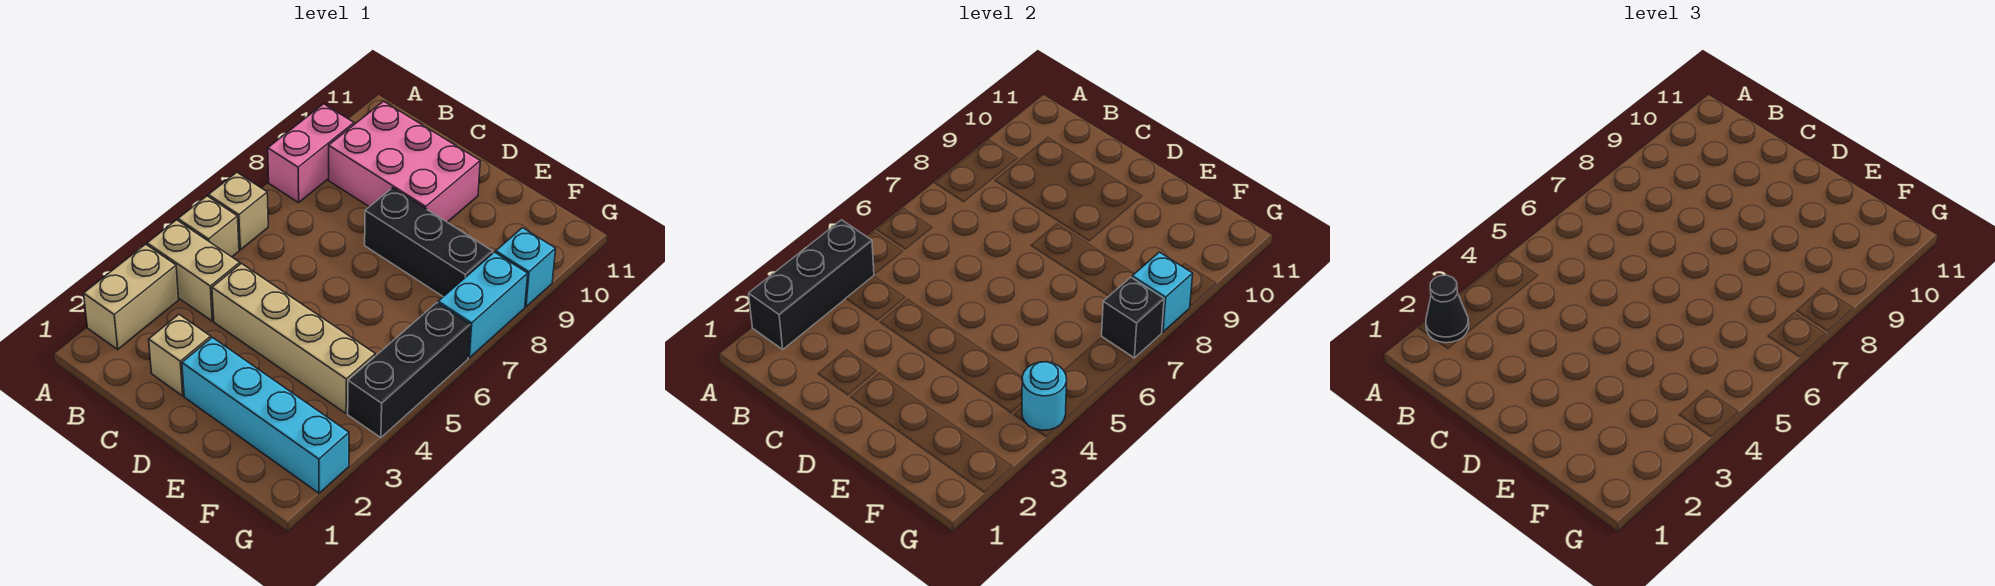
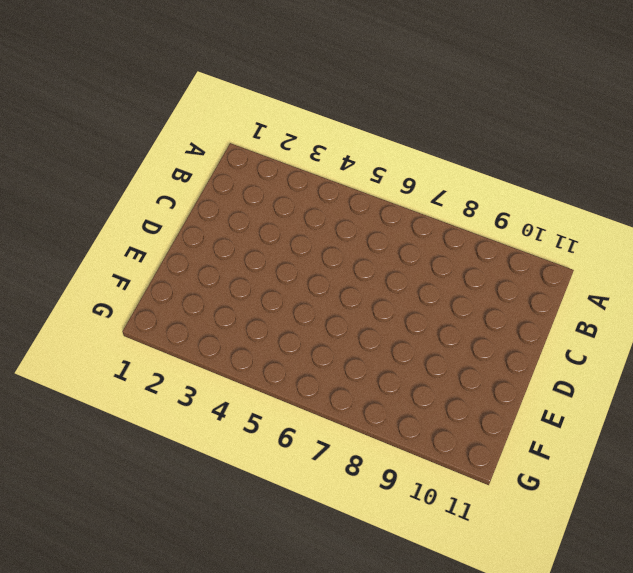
none -> tan brick A2:A3 level 1
none -> tan brick A4:B4 level 1
none -> tan brick A5 level 1

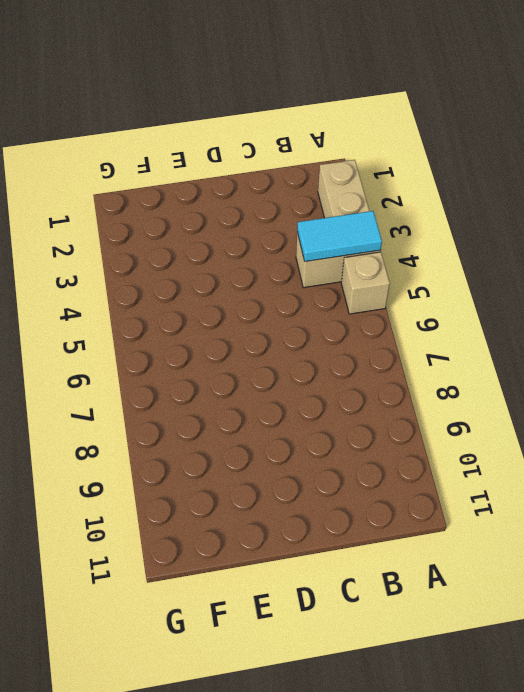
cyan tile A4:B4 level 2 -> black brick A2:A4 level 2
none -> tan brick A6 level 1
none -> pink brick A8:A9 level 1
none -> pink brick B9:D10 level 1

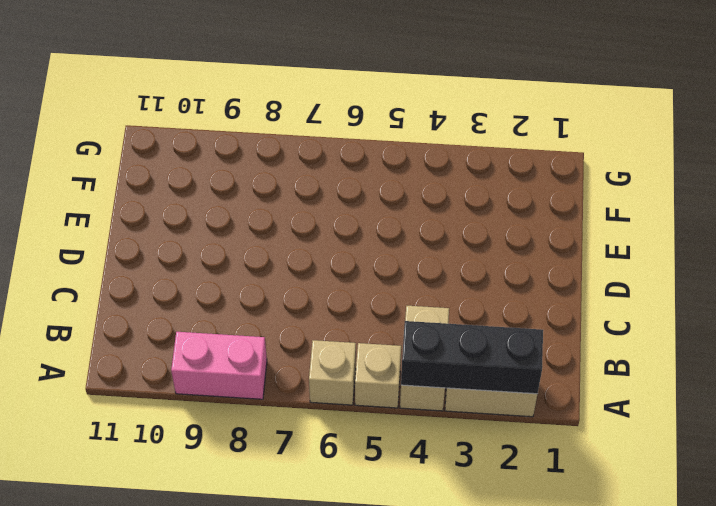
none -> pink brick B9:D10 level 1
none -> tan brick C2 level 1
none -> tan brick C4:F4 level 1

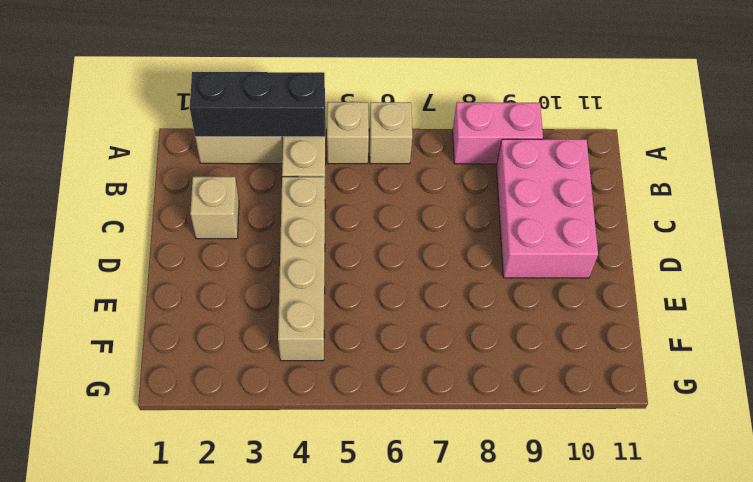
none -> cyan brick D2:G2 level 1
none -> black brick D8:F8 level 1
none -> black brick G4:G6 level 1

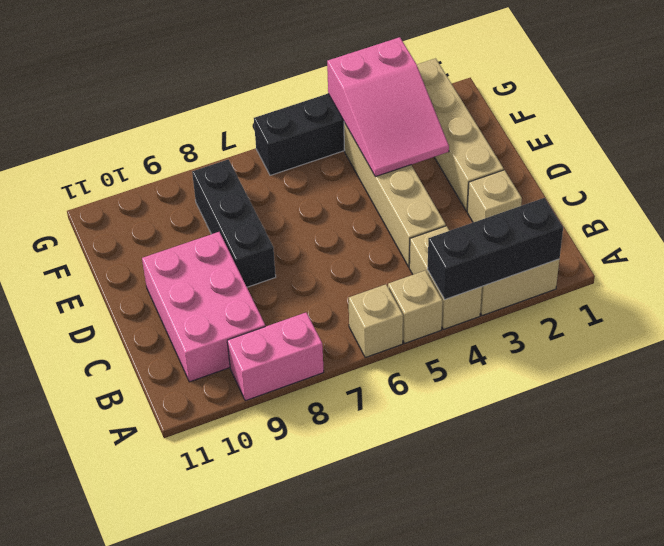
tan brick D2:G2 level 1 -> cyan brick D2:G2 level 1
pink slope E3:G4 level 2 top G -> cyan round brick G4 level 2
none -> cyan brick G7:G8 level 1
none -> cyan brick G9 level 1
none -> black brick G7 level 2

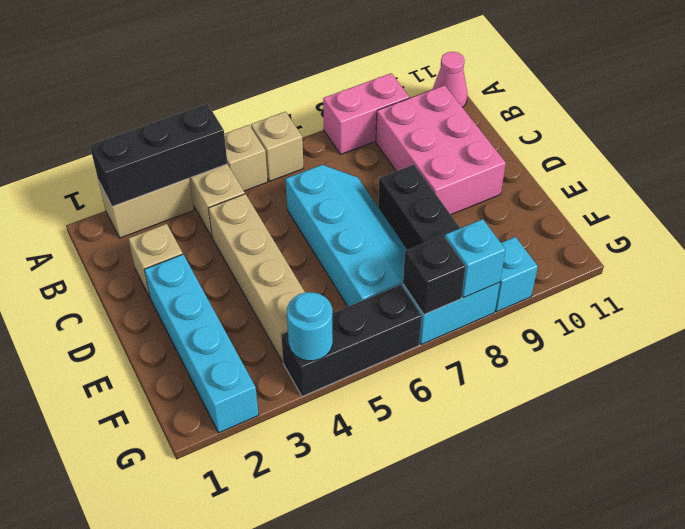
pink cone A11 level 1 -> none
cyan slope C6:F7 level 1 top 6 -> none
none -> black cone A2 level 3

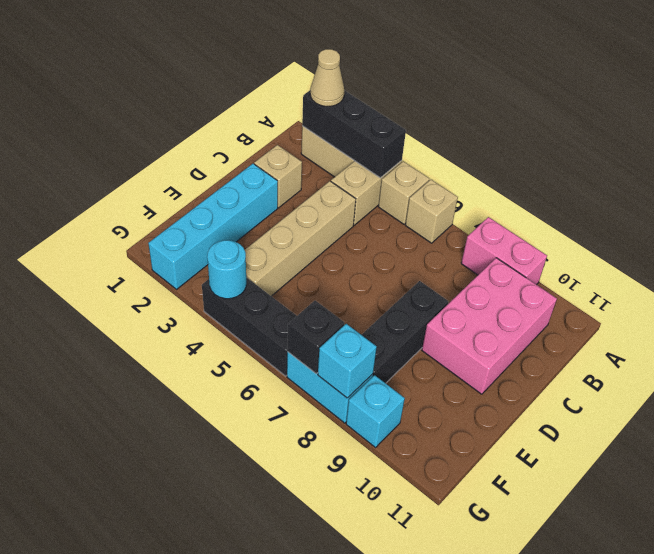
tan cone A2 level 3 -> black cone A2 level 3

